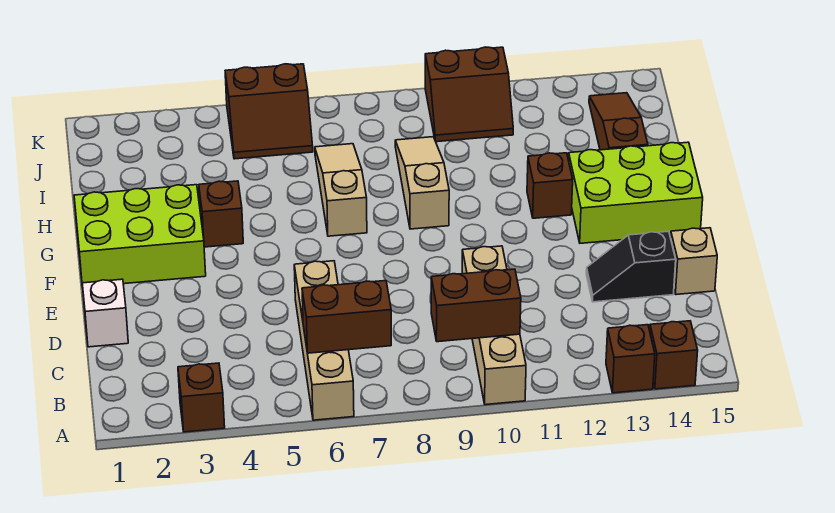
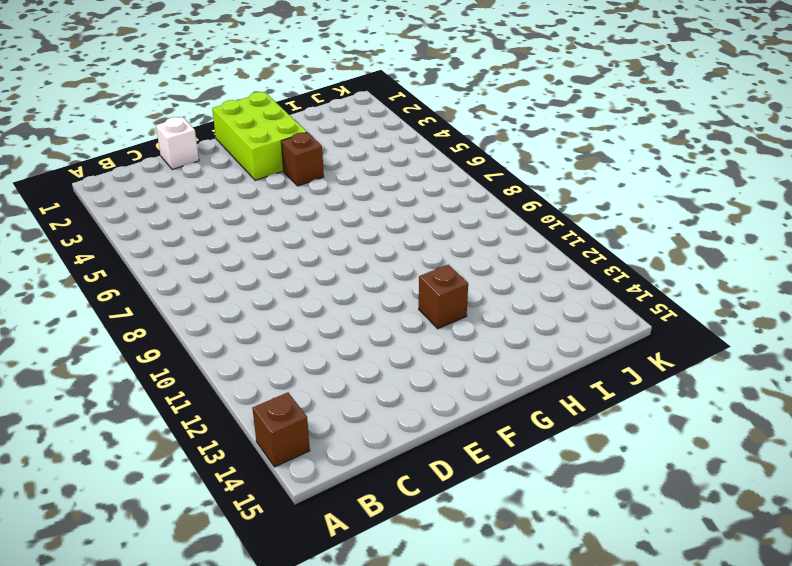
none -> brown brick A3 level 1
none -> tan brick A6:D6 level 1
none -> tan brick A10:D10 level 1

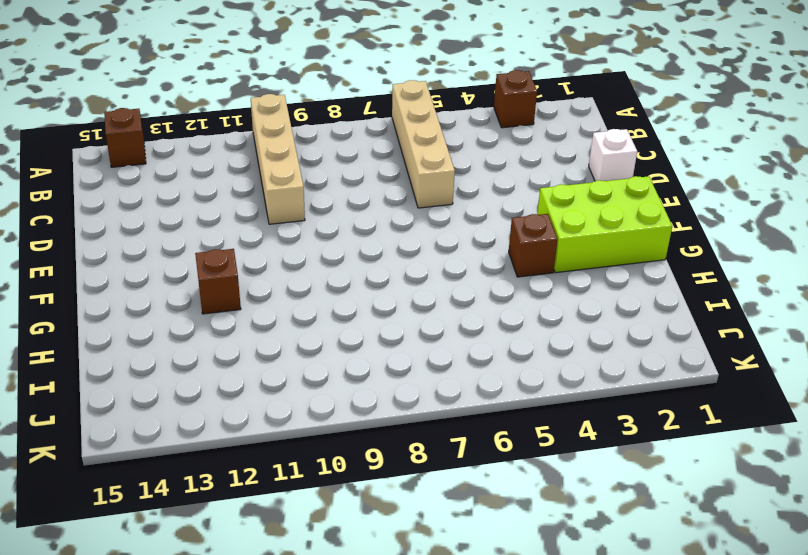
none -> brown brick A13 level 1
none -> black slope D13:D14 level 1 top 14
none -> tan brick D15 level 1

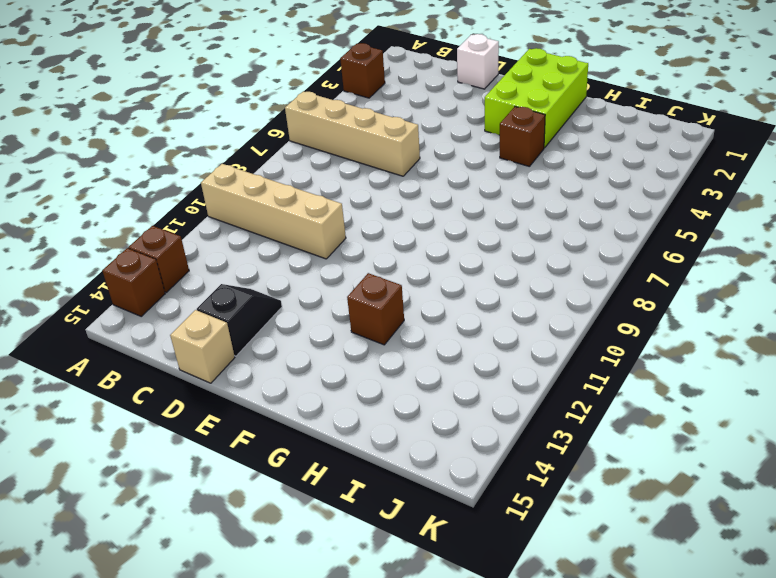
none -> lime brick F13:G15 level 1
none -> tan slope G7:I7 level 1 top G
none -> tan slope G9:I9 level 1 top G

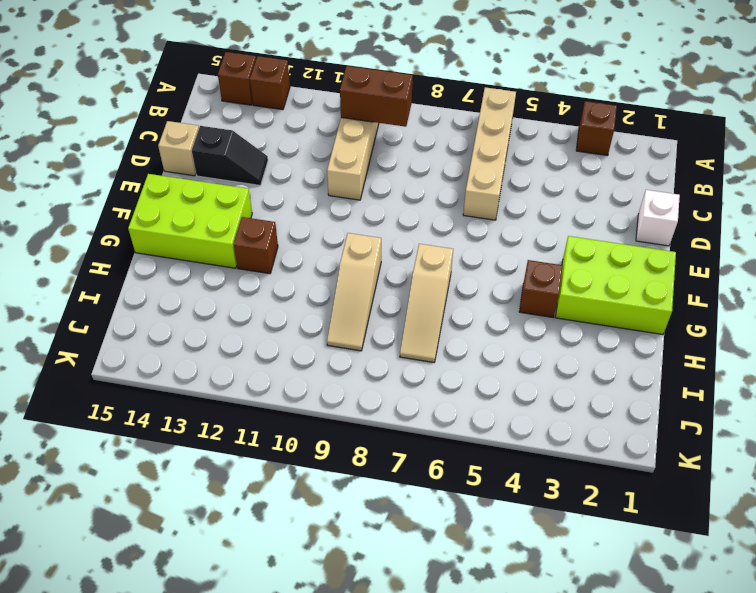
none -> brown slope H14:J14 level 1 top H
none -> brown slope J5:K6 level 1 top K
none -> brown slope J10:K11 level 1 top K

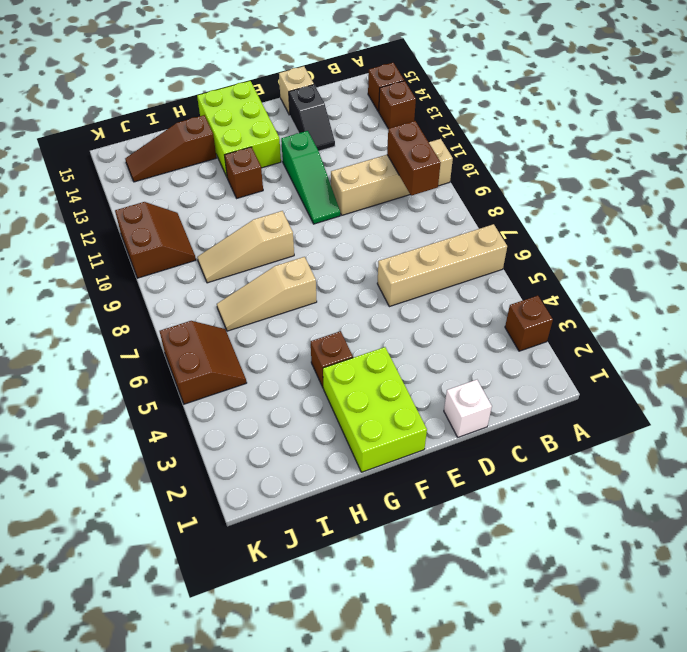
green slope E10:E12 level 1 top 12 -> none
none -> brown brick B6:B7 level 2

